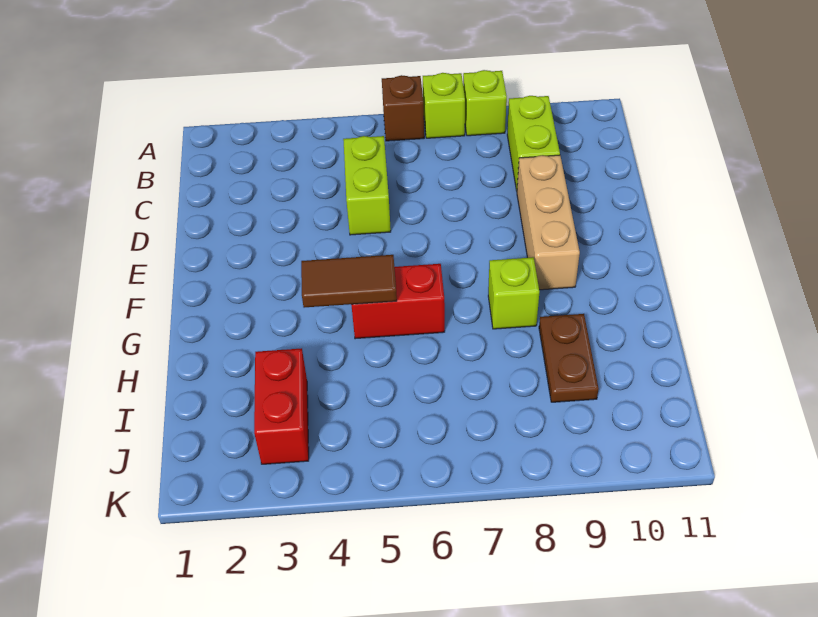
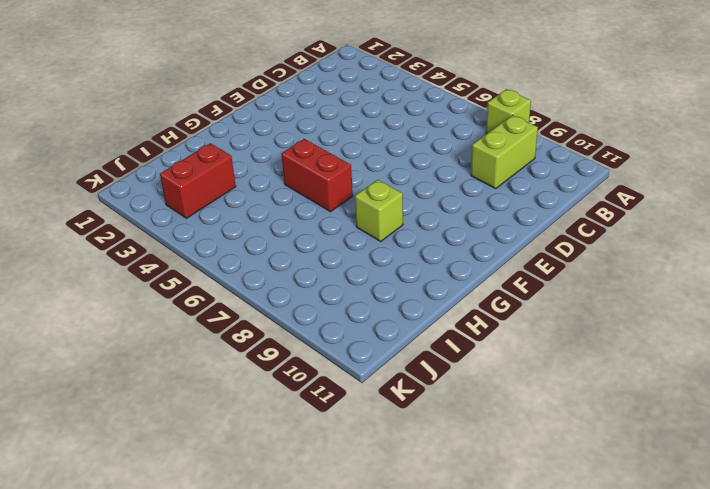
none -> brown brick A6 level 1
none -> lime brick A7 level 1

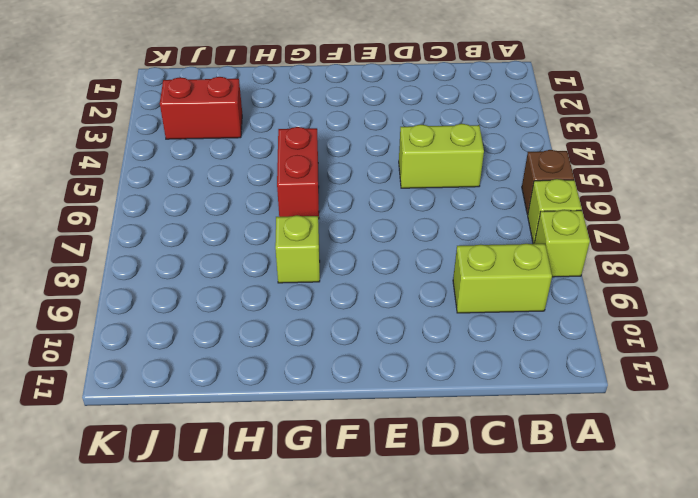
none -> tan brick D9:F9 level 1
none -> brown plate H9:I9 level 1

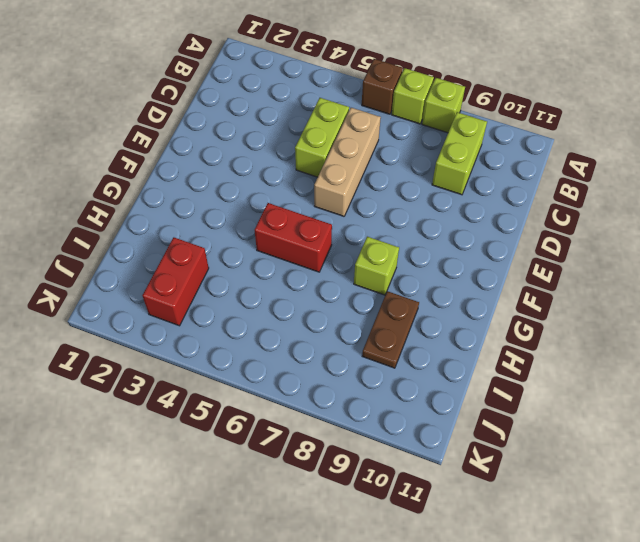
tan brick C6:E6 level 1 -> tan brick D9:F9 level 1
none -> brown tile G4:G5 level 2

